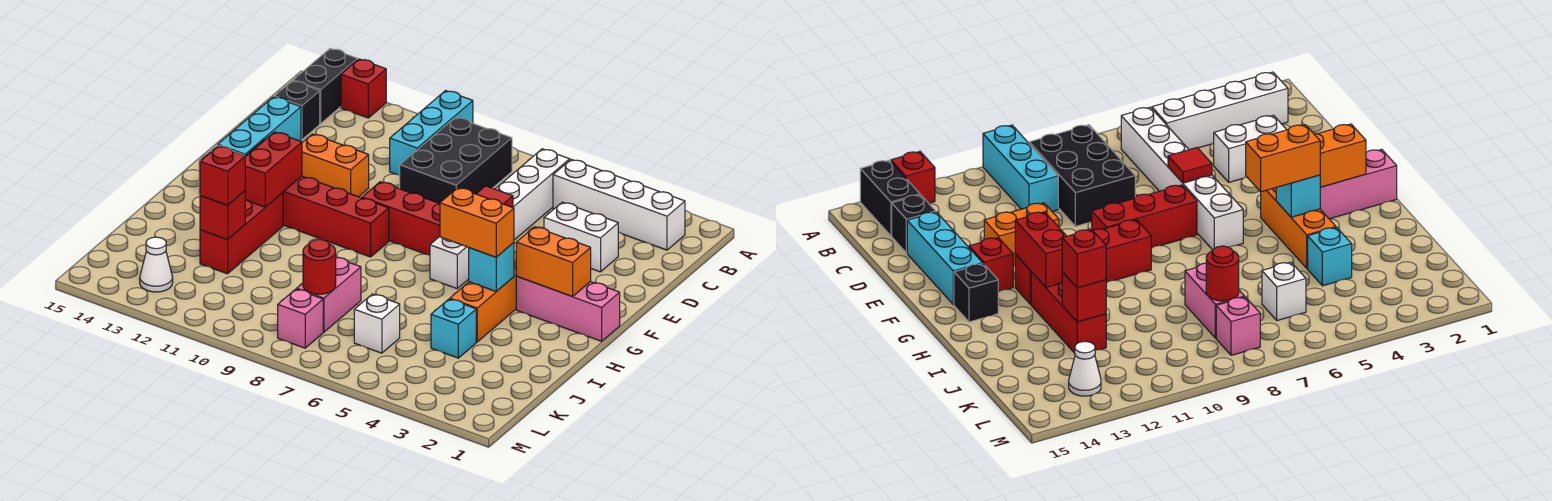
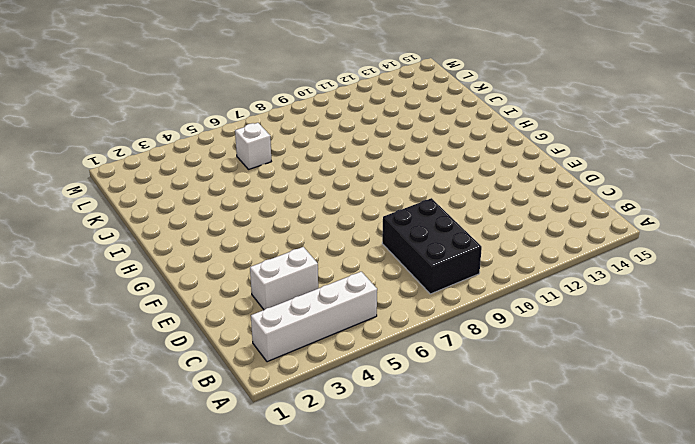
none -> cyan brick A10:C10 level 1
none -> red brick A13 level 1
none -> black brick A14:B14 level 1
none -> white brick B6:G6 level 1

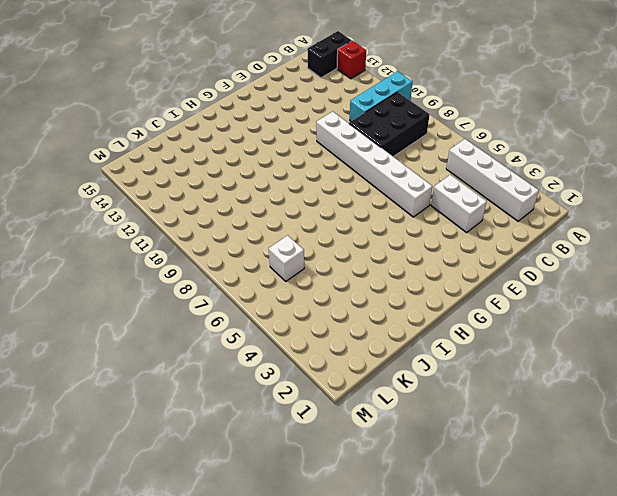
white brick E5:E10 level 1 -> white brick B6:G6 level 1
none -> black brick C14 level 1
none -> cyan brick D14:F14 level 1
none -> orange brick E11:E12 level 1
none -> red brick F7:F9 level 1

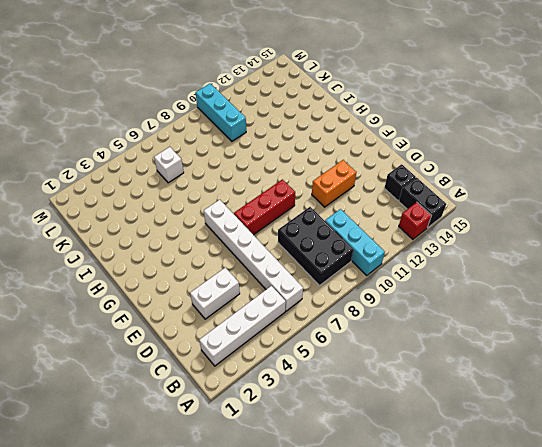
cyan brick K10:M10 level 1 -> cyan brick D14:F14 level 1
none -> red brick F13 level 1
none -> pink brick G1:G3 level 1
none -> orange brick G4:I4 level 1
none -> red brick G9:G12 level 1

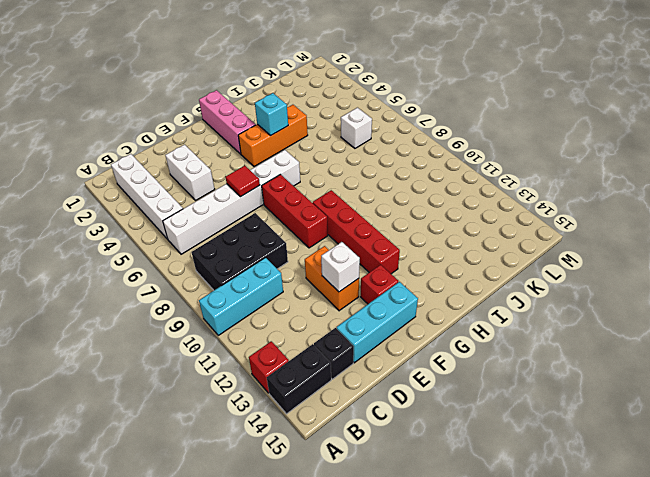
white brick E12 level 2 -> none
none -> black brick G14 level 1
none -> red brick H12:J12 level 1
none -> cyan brick J4 level 1
none -> pink brick J8:K8 level 1

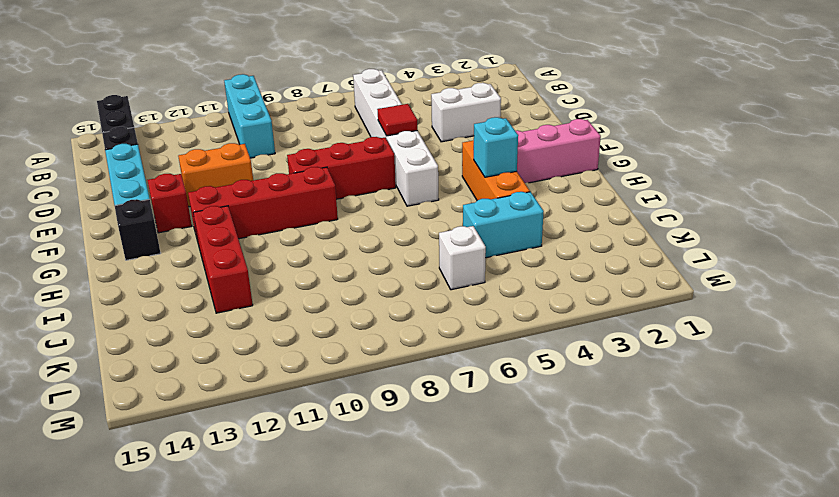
cyan brick J4:J5 level 1 -> cyan brick J4 level 1
none -> red brick A13 level 1
none -> white brick B2:B5 level 1
none -> black brick B8:D9 level 1
none -> pink brick J8:K8 level 1

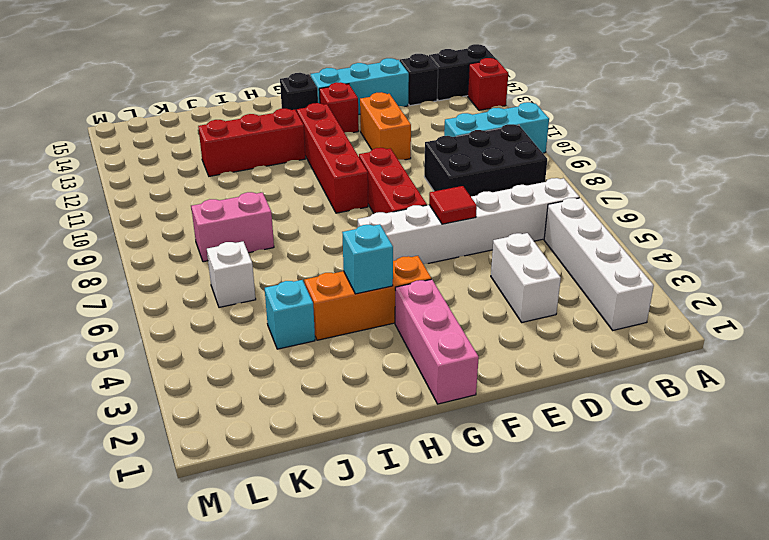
none -> pink brick L8 level 1
none -> white cone L13 level 1
none -> orange brick G2:G3 level 2
none -> red brick G12:H12 level 2

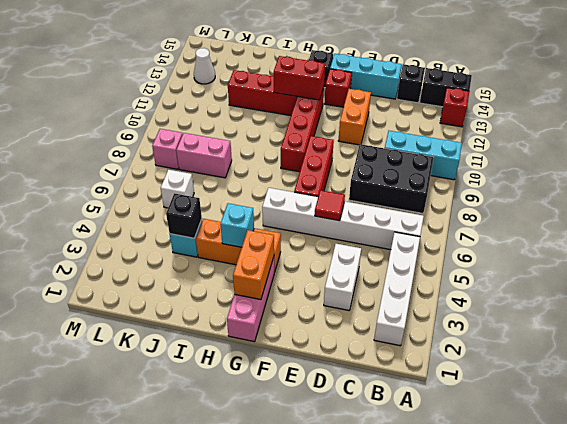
black brick J4 level 2 -> none
none -> red brick J12 level 2
none -> red round brick K8 level 2
none -> orange brick H4:H5 level 3
none -> red brick J12 level 3

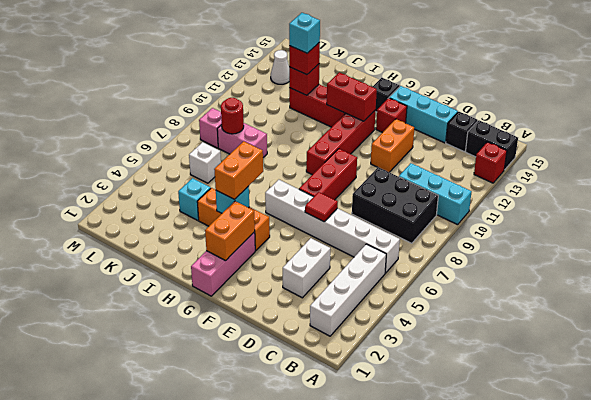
cyan brick J12 level 4 -> none

